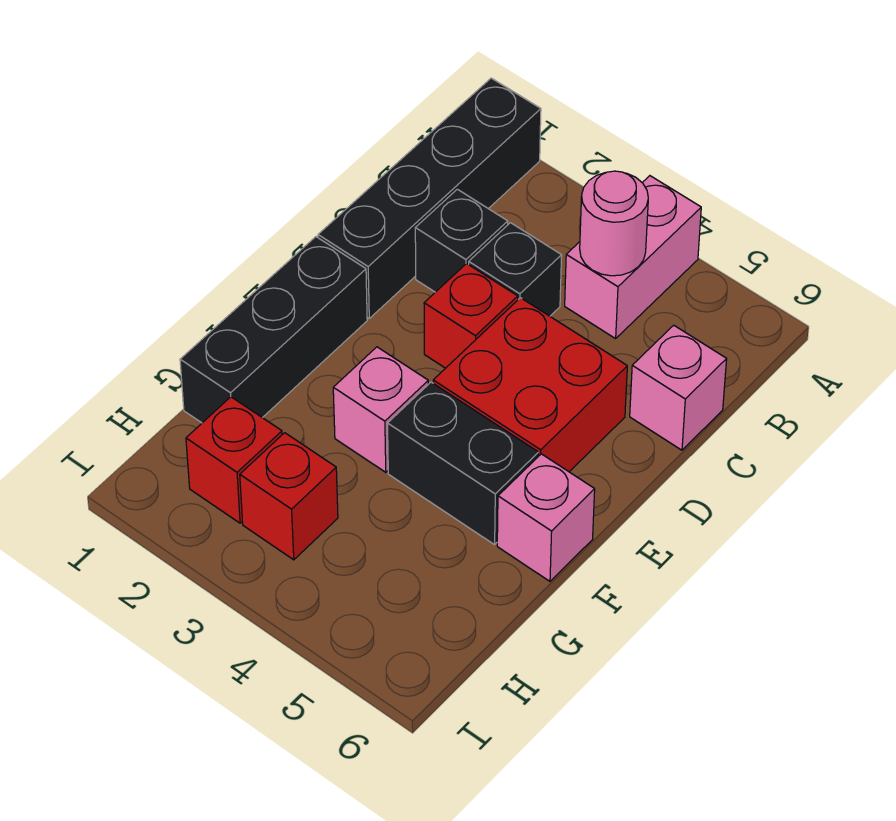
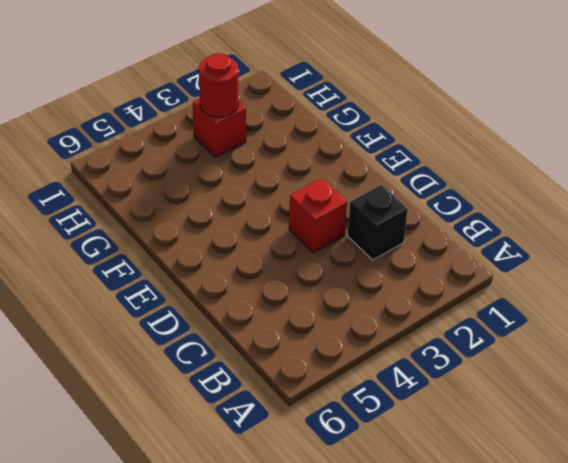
red round brick H3 level 2 -> none
none -> black brick A1:D1 level 1
none -> pink brick A4:B4 level 1
none -> black brick C3 level 1

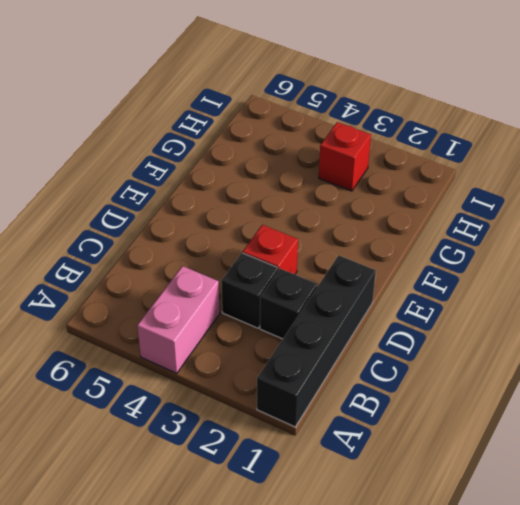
none -> pink brick C6 level 1
none -> red brick D4:E5 level 1
none -> black brick E1:G1 level 1

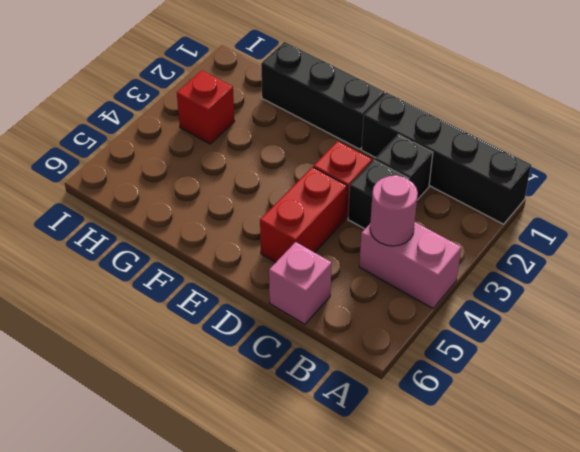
red brick D4:D5 level 1 -> red brick D4:E5 level 1
none -> pink brick F3 level 1
none -> black brick F4:F5 level 1
none -> pink brick F6 level 1

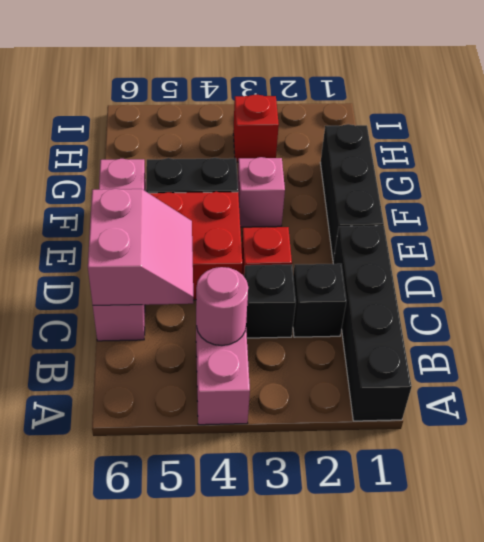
pink slope C5:D6 level 2 top 6 -> none
none -> red brick H2 level 1

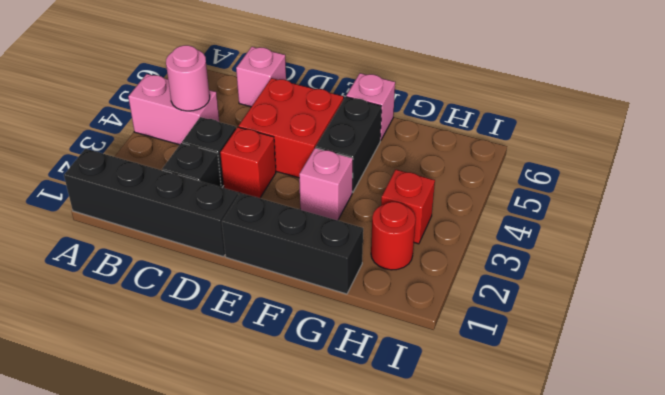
red round brick H2 level 1 -> red brick H2 level 1

